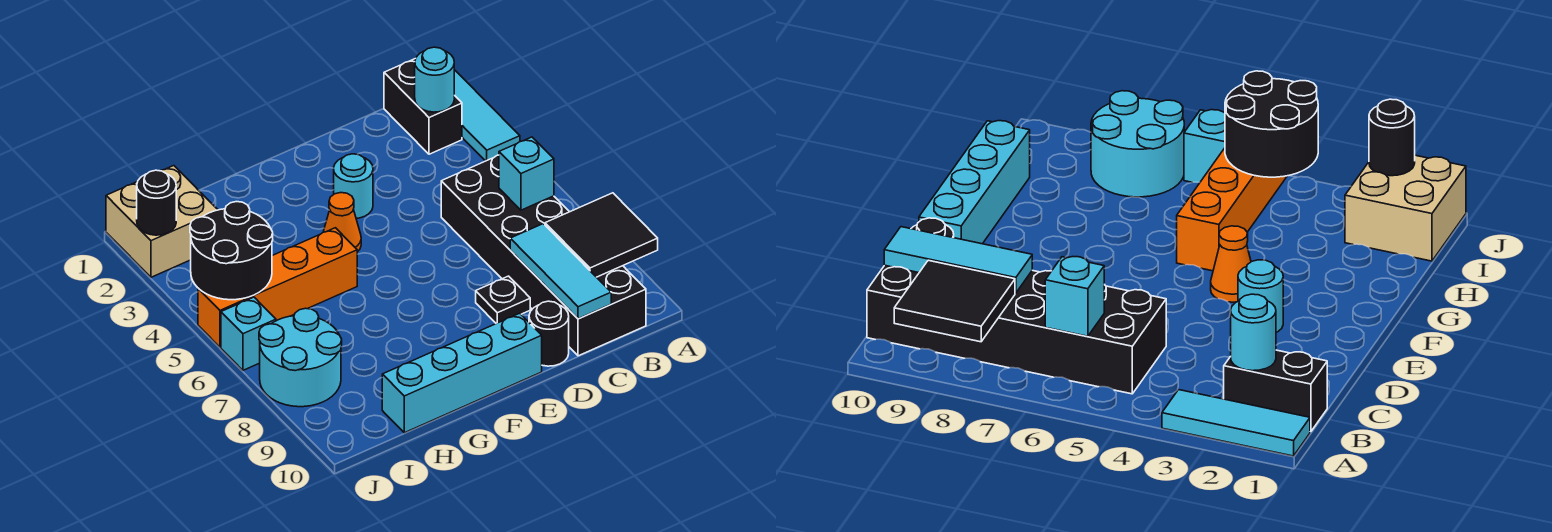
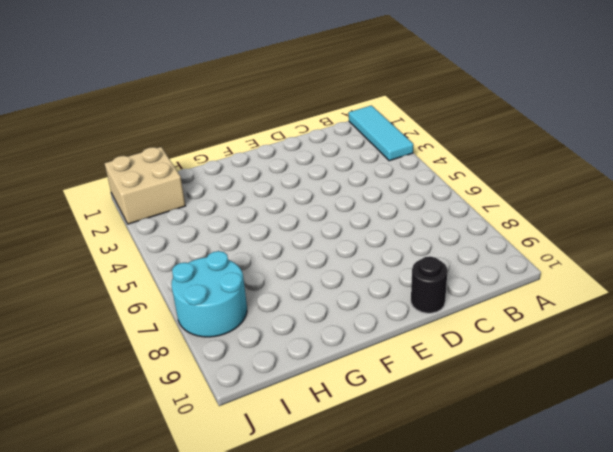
none -> black brick B1:B2 level 1
none -> black brick B5:C10 level 1
none -> black plate D8 level 1

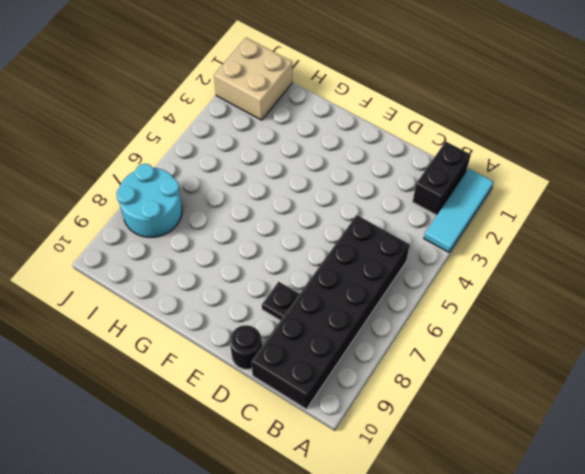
none -> cyan round brick E3 level 1
none -> cyan brick E10:H10 level 1
none -> orange cone F4 level 1

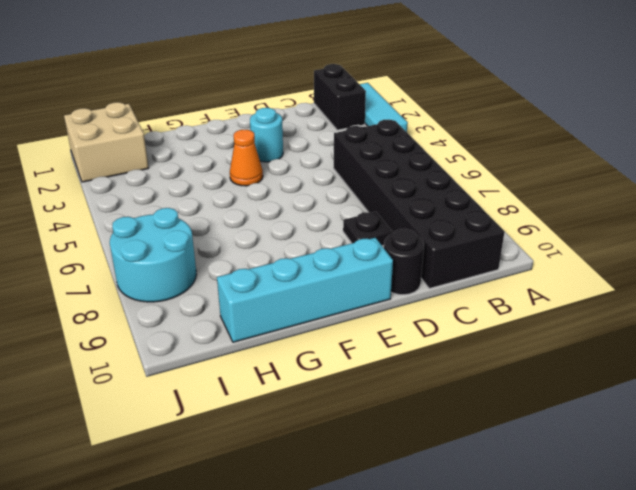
none -> orange brick G5:J5 level 1
none -> cyan brick J6 level 1
none -> black tile A8:B9 level 2

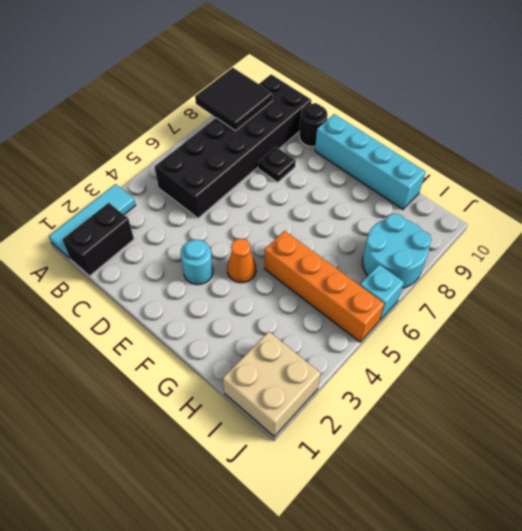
none -> cyan round brick B2 level 2
none -> cyan brick B6 level 2
none -> cyan tile C8:C10 level 2

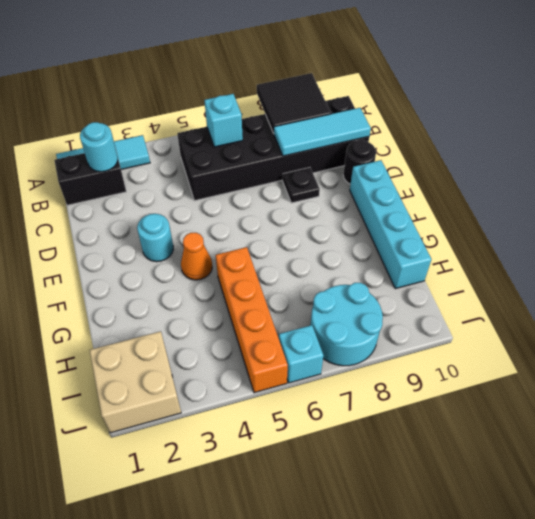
none -> black round brick I4:J5 level 2
none -> black round brick J2 level 2

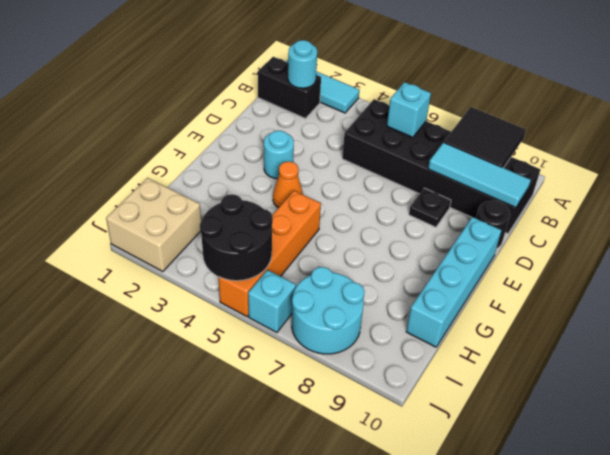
none -> black round brick J2 level 2

